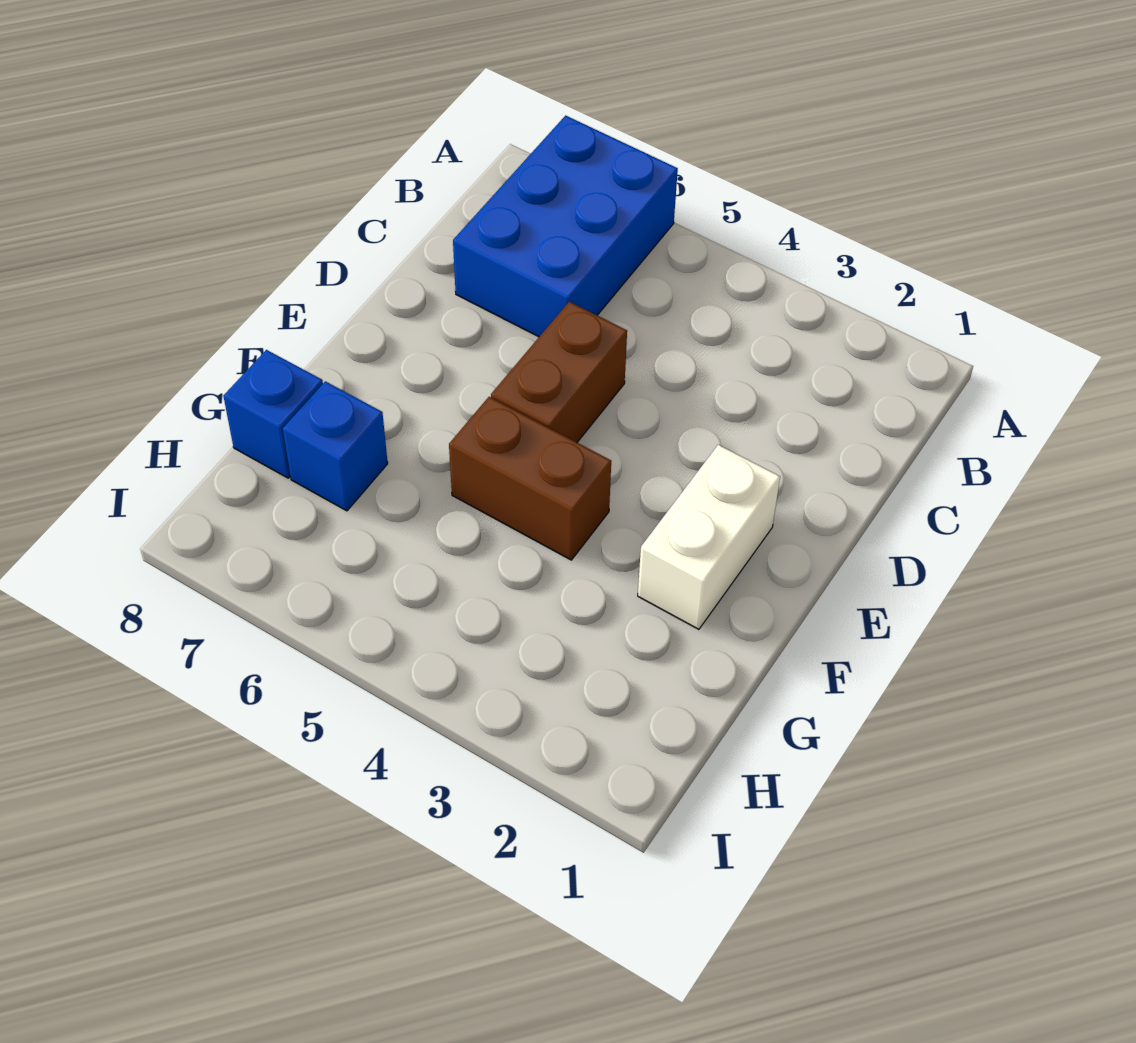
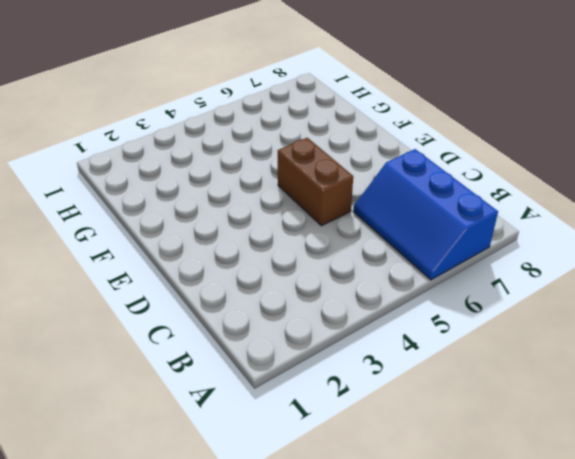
blue slope A6:C7 level 1 top 7 -> blue brick A6:C7 level 1
none -> white brick E2:F2 level 1
none -> brown brick F4:F5 level 1

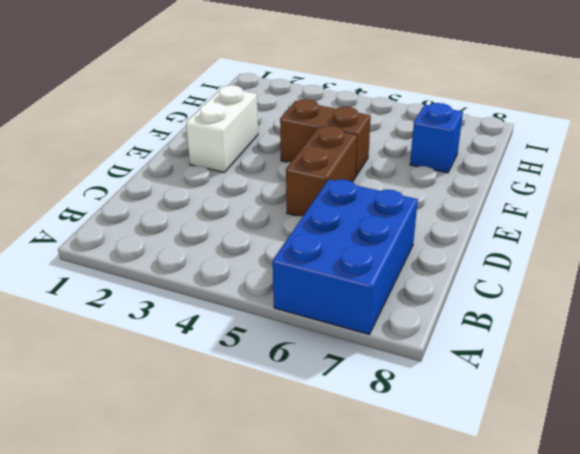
none -> blue brick G8 level 1

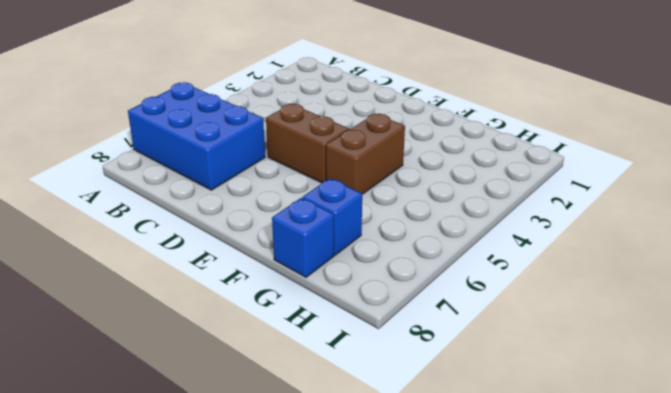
none -> white brick E2:F2 level 1

